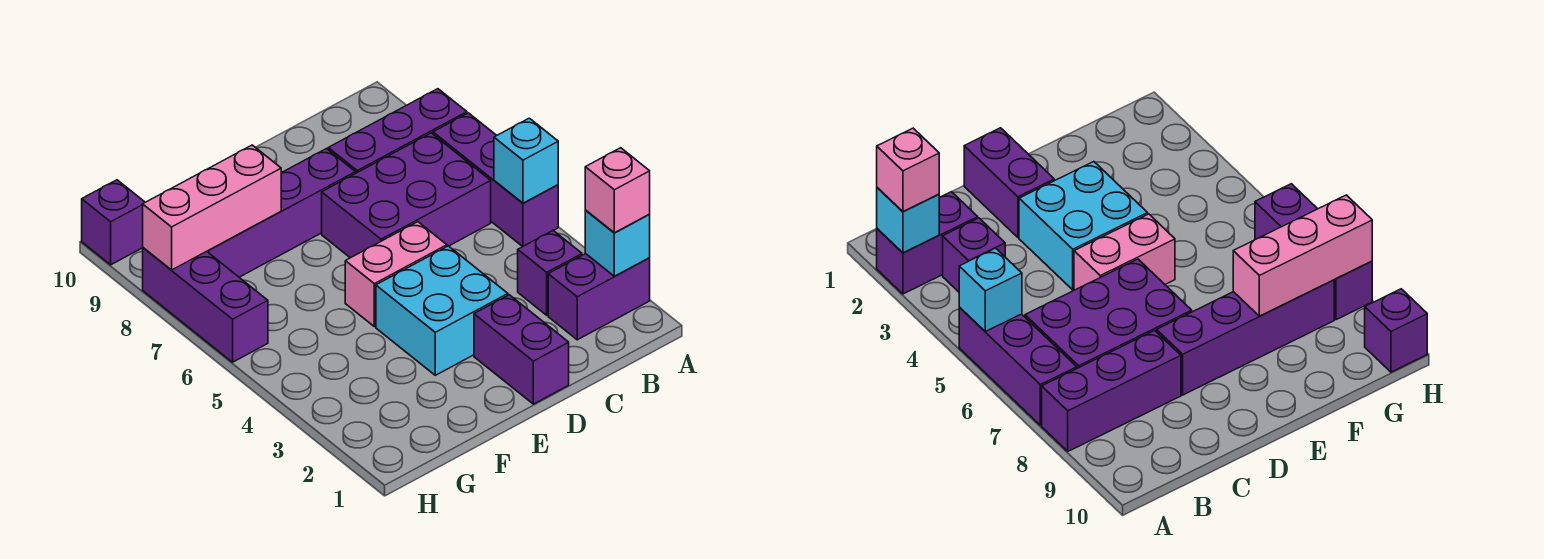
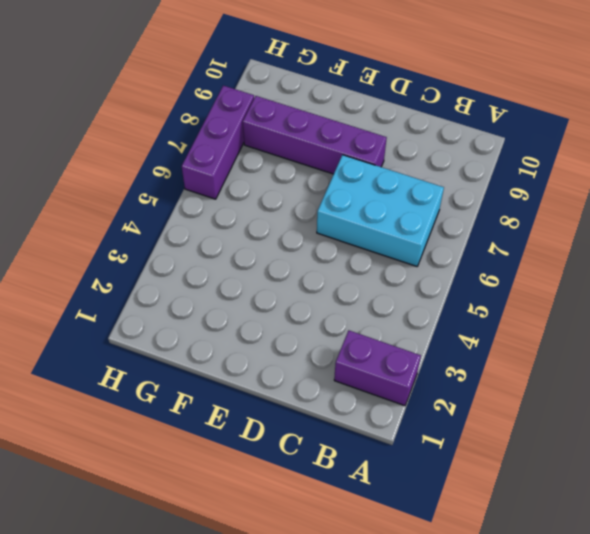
cyan brick B6:D7 level 1 -> purple brick B6:D7 level 1
none -> purple brick A5:A7 level 1
none -> purple brick A8:C8 level 1
none -> purple brick B3 level 1

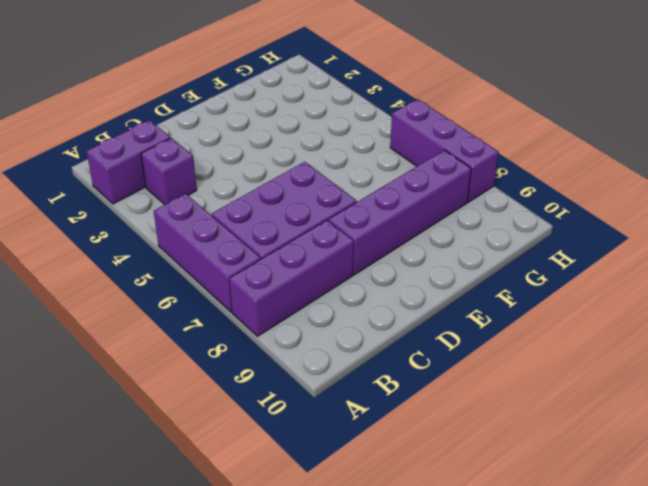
none -> purple brick D1:D2 level 1
none -> cyan brick D3:E4 level 1
none -> pink brick D5:E5 level 1

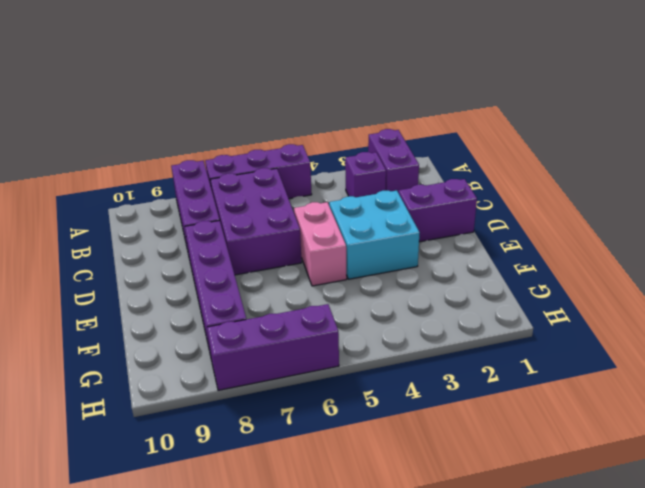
none -> purple brick H10 level 1
none -> cyan brick A2 level 2
none -> cyan brick A5 level 2

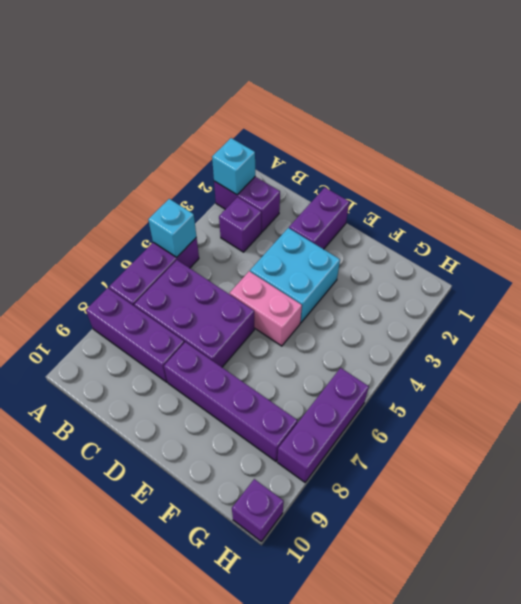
none -> pink brick F8:H8 level 2
none -> pink brick A2 level 3

